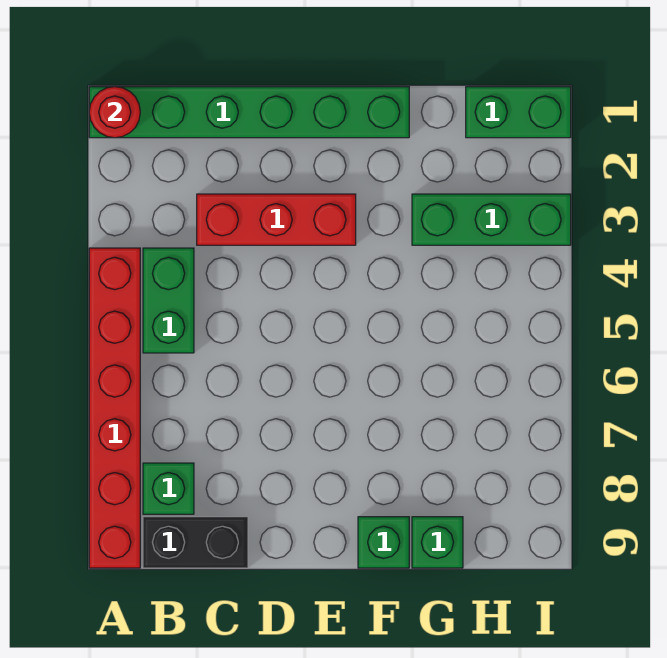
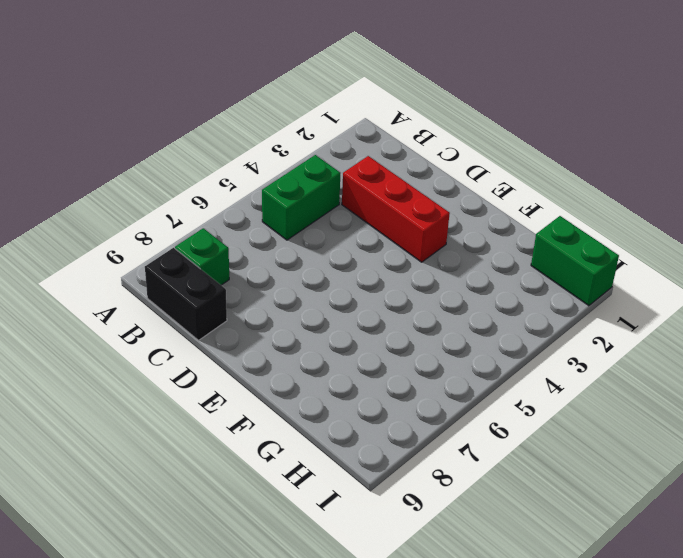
none -> green brick A1:F1 level 1
none -> red brick A4:A9 level 1

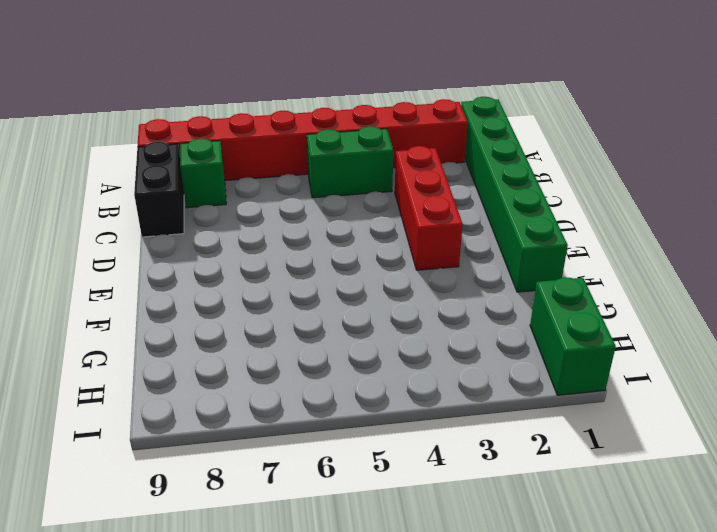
red brick A2:A9 level 1 -> red brick A4:A9 level 1
none -> green brick F9 level 1
none -> green brick G3:I3 level 1

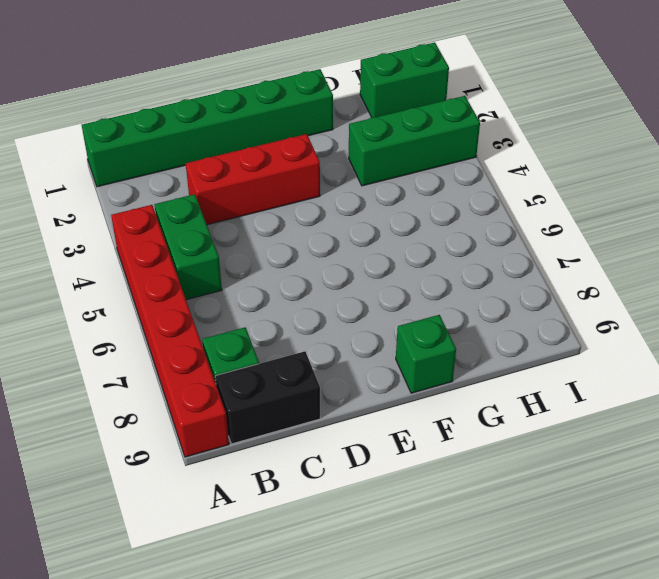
none -> green brick G9 level 1
none -> red round brick A1 level 2

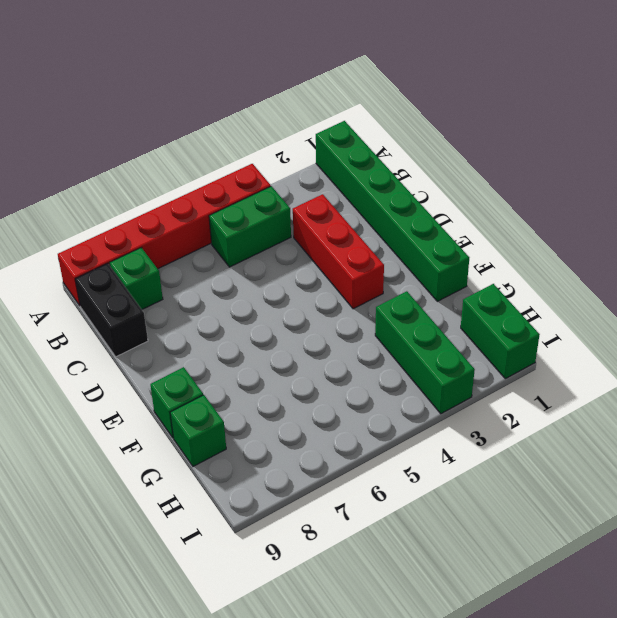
none -> red round brick A1 level 2

